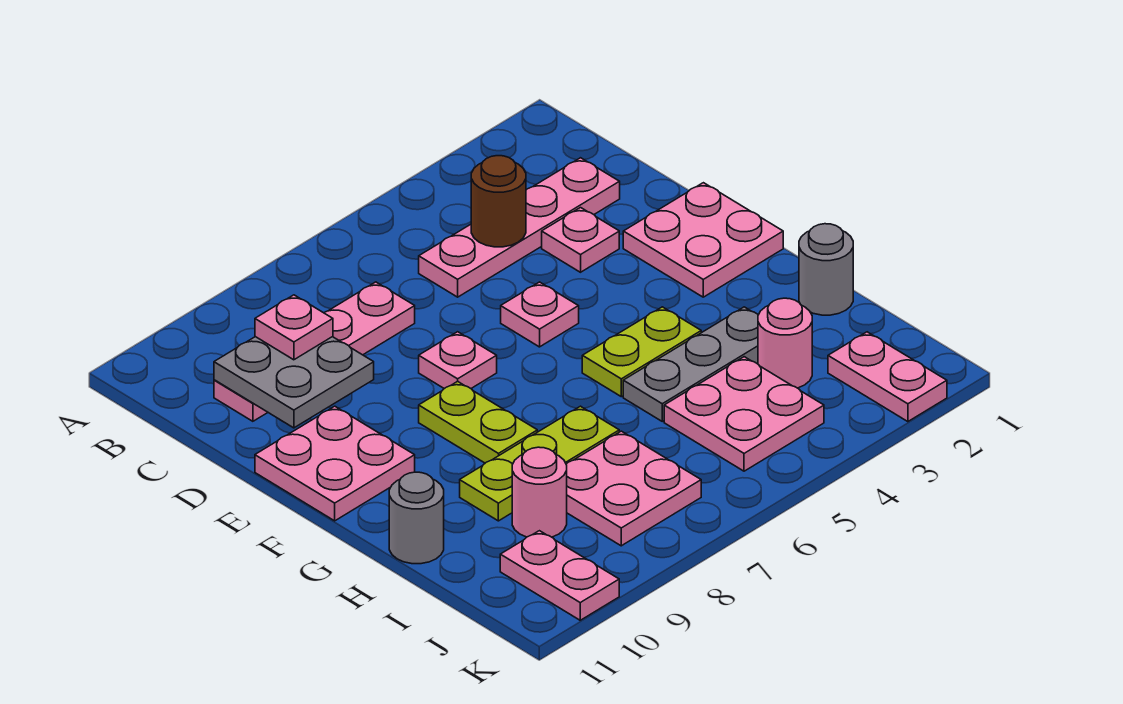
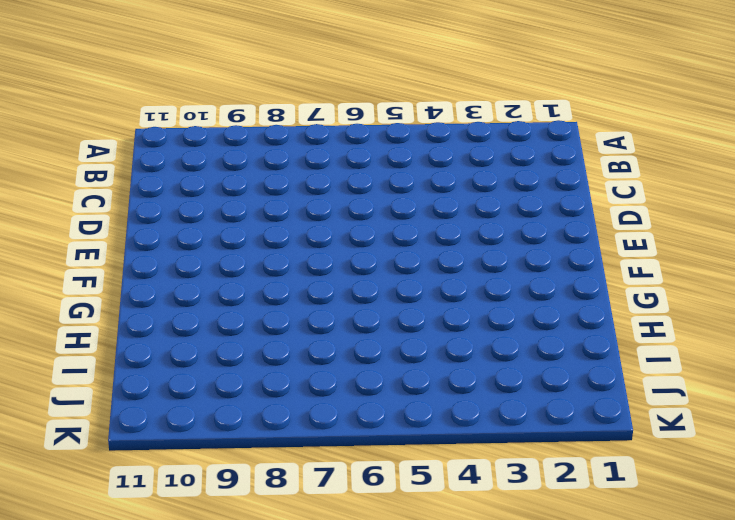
none -> pink plate C2:C5 level 1
none -> pink plate C7:C10 level 1
none -> pink plate D3 level 1

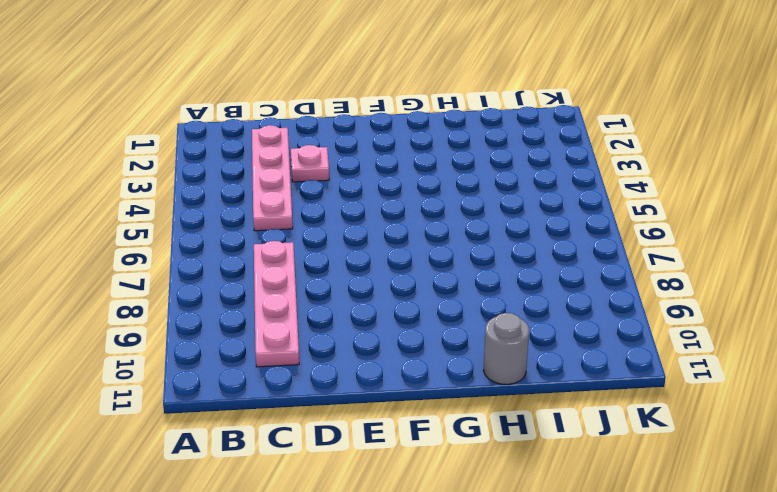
none -> pink plate E1:F2 level 1
none -> pink plate E5 level 1
none -> pink plate E7 level 1

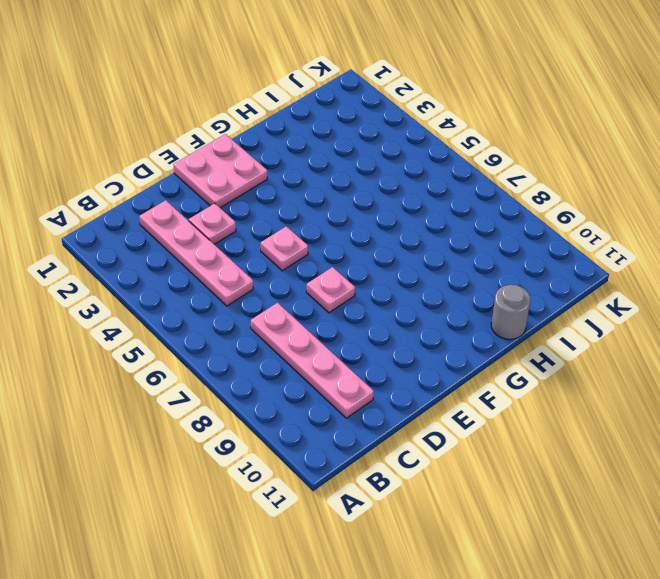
none -> pink plate E10:F11 level 1
none -> lime plate F8:G8 level 1
none -> lime plate G4:G5 level 1

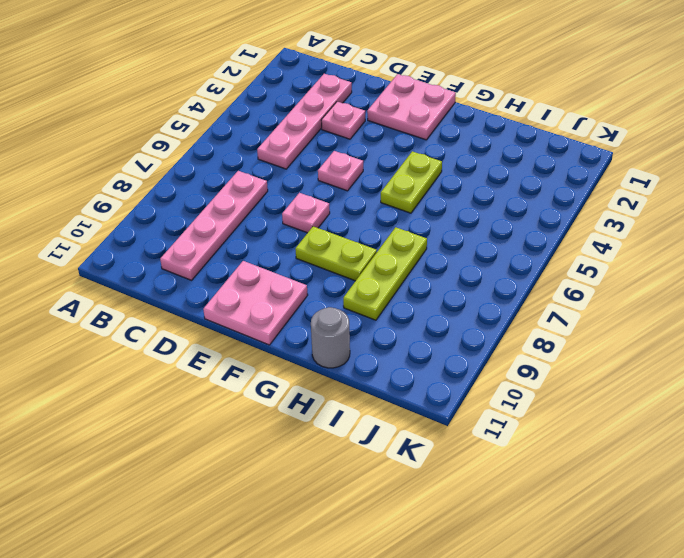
none -> grey round brick H1 level 1
none -> grey plate H3:H5 level 1
none -> pink round brick I3 level 1

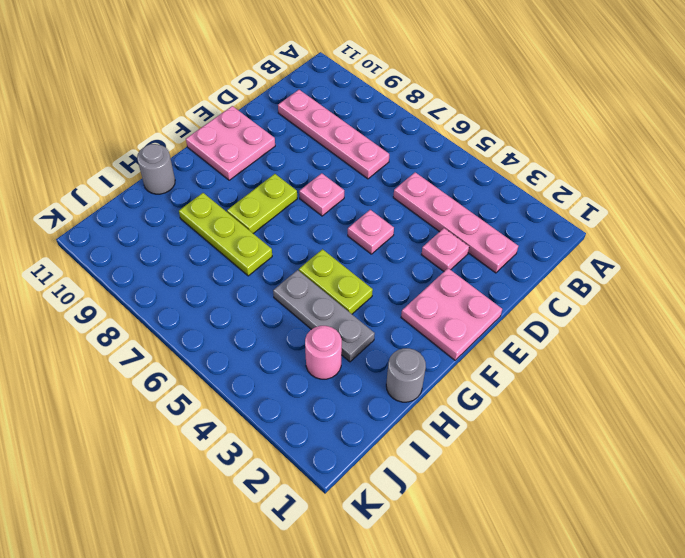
none -> pink plate I4:J5 level 1
none -> pink plate I7:J8 level 1
none -> pink round brick I9 level 1

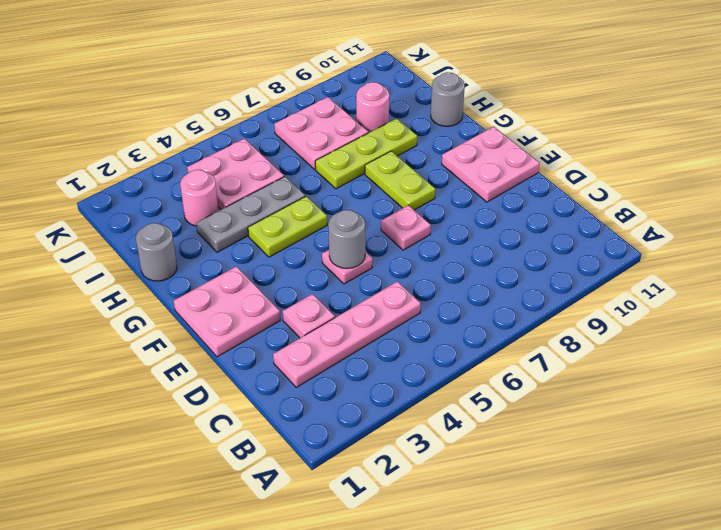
grey round brick E5 level 2 -> none
none -> pink plate C7:C10 level 1
none -> pink plate J2:K2 level 1
none -> pink plate J10:K10 level 1

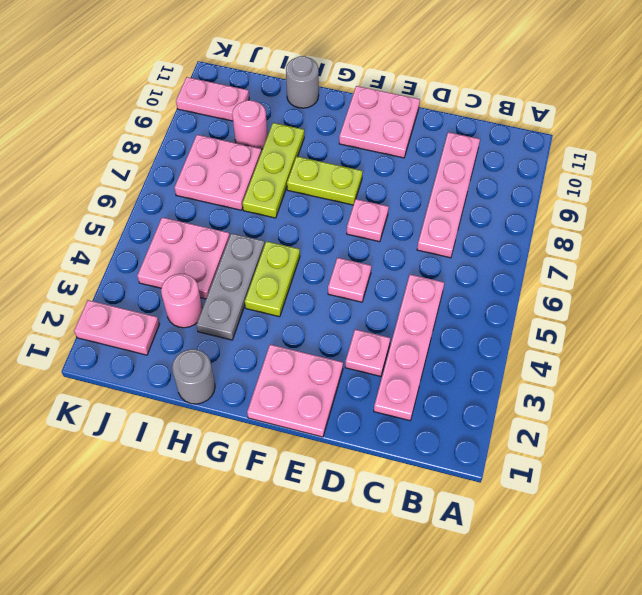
none -> brown round brick C4 level 2
none -> grey plate C9:D10 level 2
none -> pink plate C9 level 3

